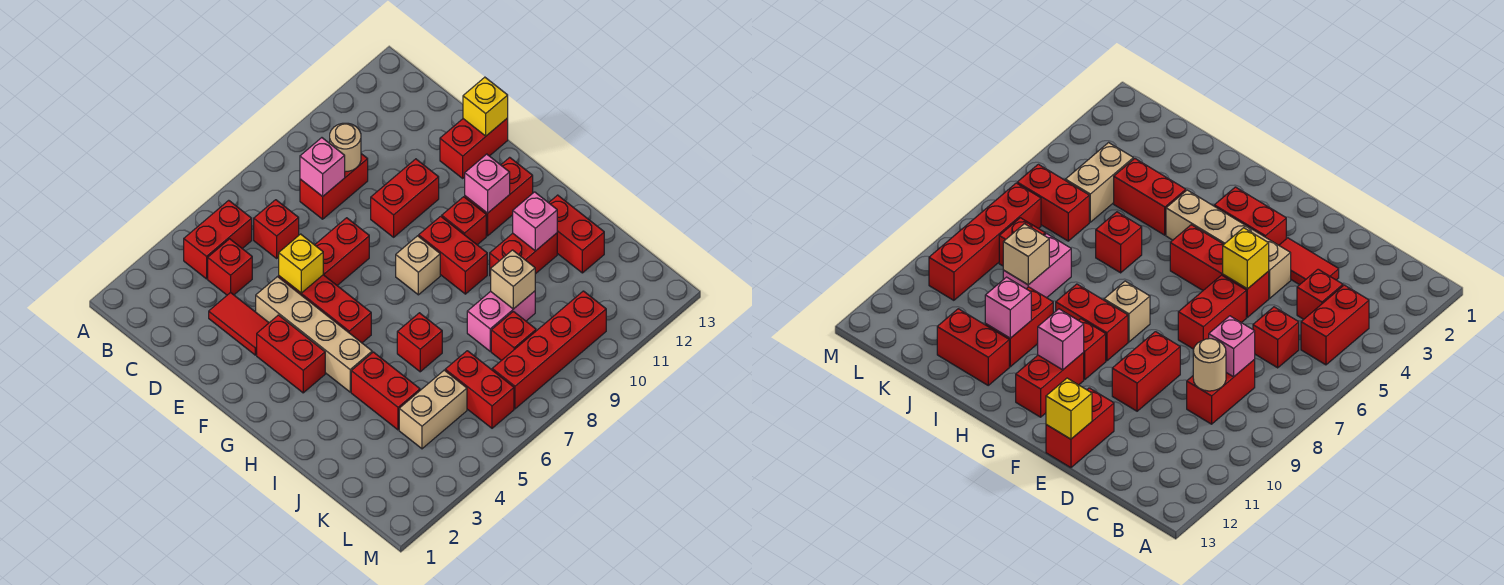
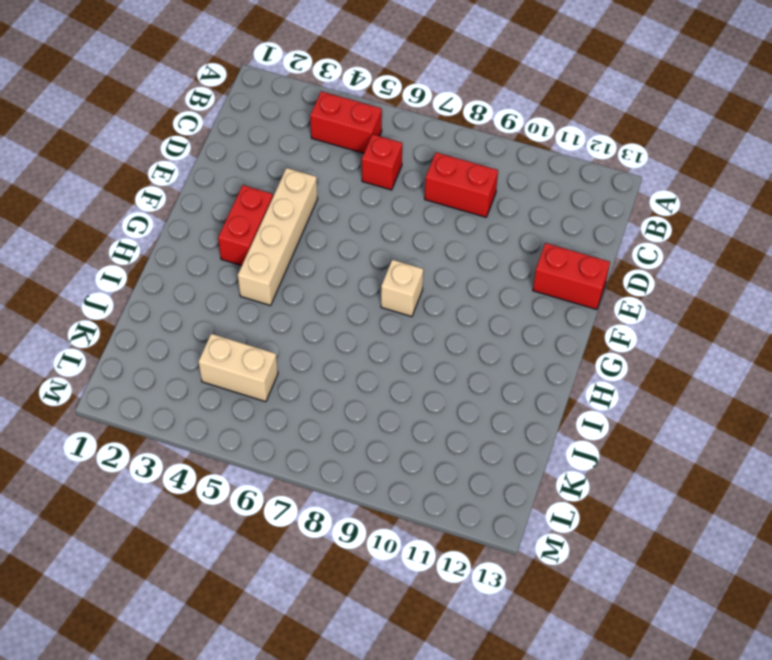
none -> red brick C4 level 1
none -> red tile D3:E3 level 1
none -> red brick E5:G5 level 1
none -> red brick E6:E7 level 1

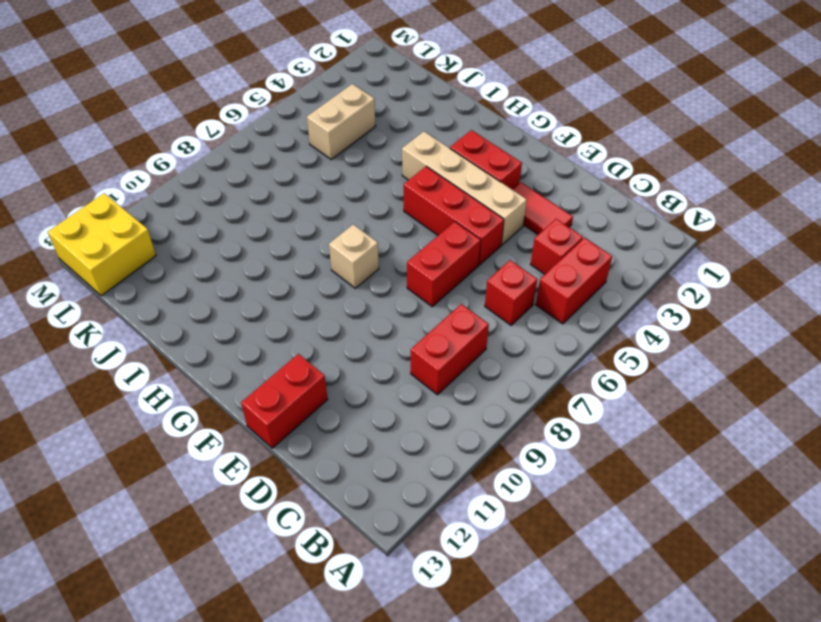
yellow brick L12:M13 level 1 -> none
none -> red brick E9:E10 level 1
none -> red brick G9:H9 level 1
none -> red brick G10 level 1
none -> red brick G11:G12 level 1

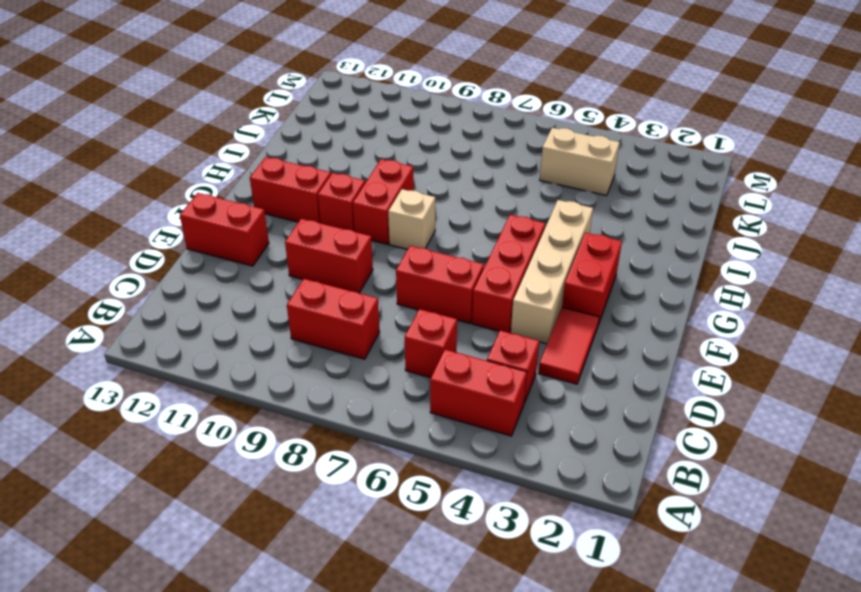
none -> red brick I4:J4 level 1
none -> red brick I6 level 1
none -> red brick I10:I11 level 1
none -> red brick I12:J12 level 1

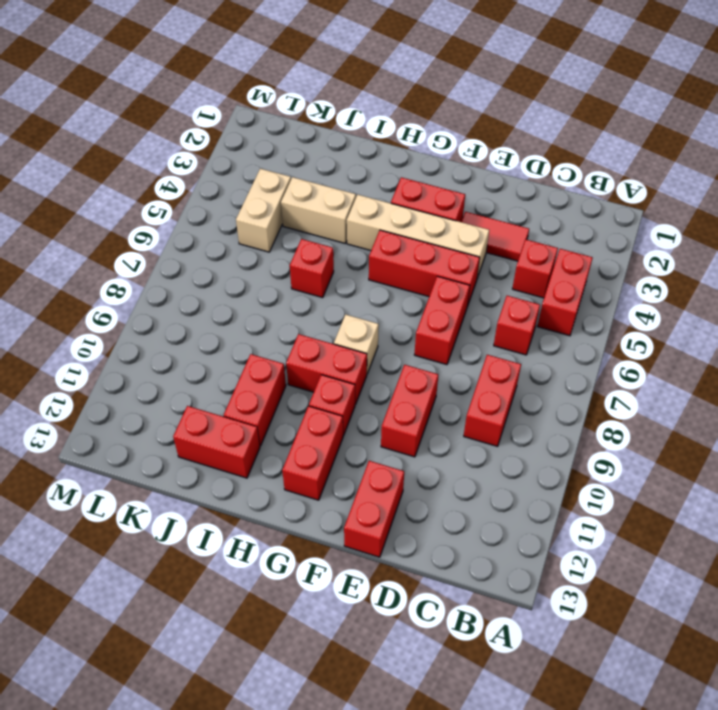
tan brick I4:J4 level 1 -> red brick I4:J4 level 1
none -> pink brick J8:J9 level 1
none -> red brick K6:L6 level 1
none -> red brick K8 level 1
none -> red brick L7:L10 level 1

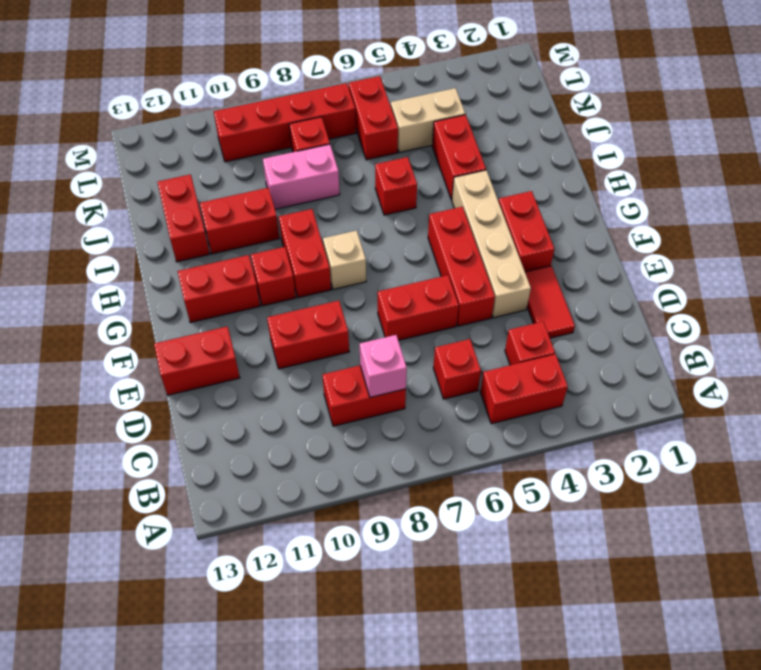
none -> tan round brick C9 level 2
none -> yellow brick E5 level 2
none -> yellow brick E13 level 2
none -> pink brick G11 level 2

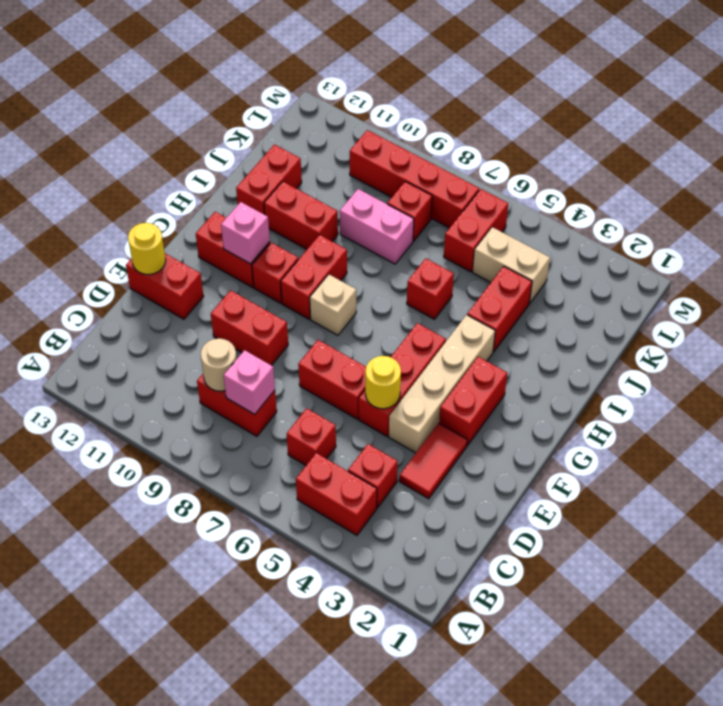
yellow round brick E5 level 2 -> yellow brick E5 level 2
yellow round brick E13 level 2 -> yellow brick E13 level 2
none -> pink brick I11 level 2
none -> tan brick J9 level 2

